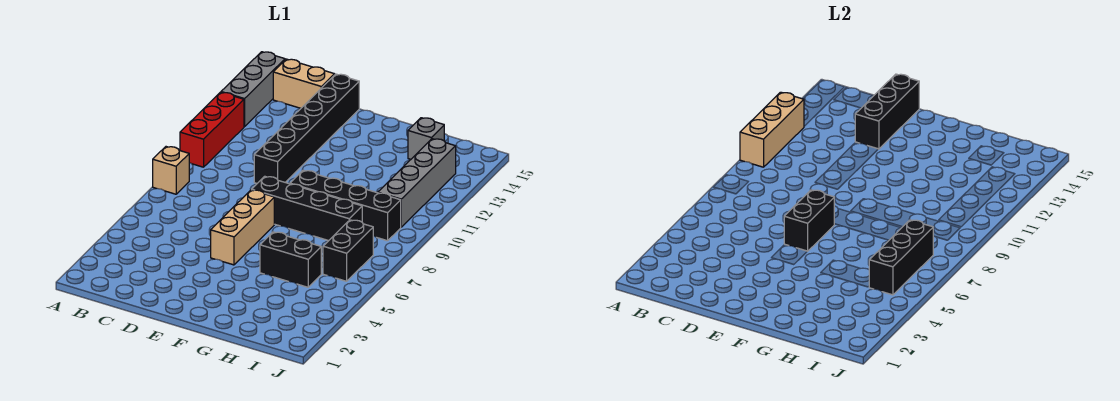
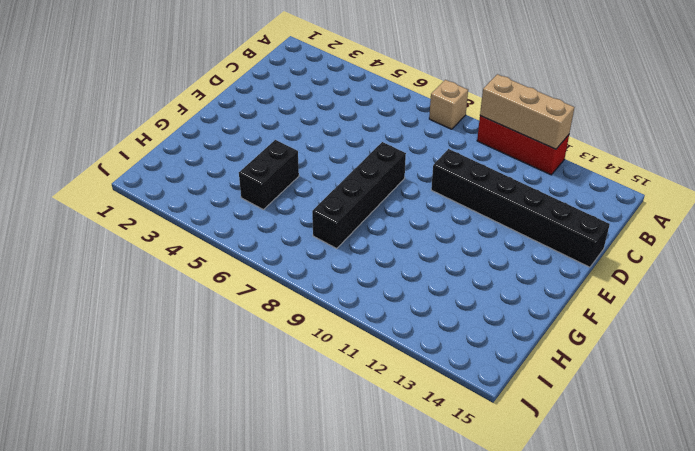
none -> grey brick A13:A15 level 1
none -> tan brick B15:C15 level 1
none -> tan brick E5:E7 level 1

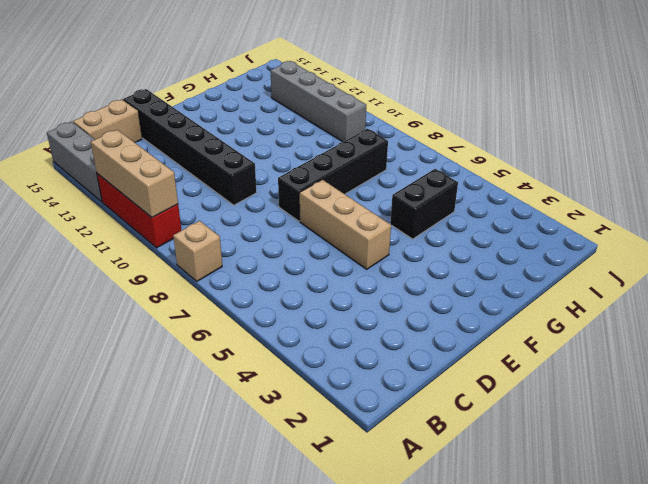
none -> black brick F9:I9 level 1
none -> grey brick H14 level 1
none -> black brick I6:I7 level 1

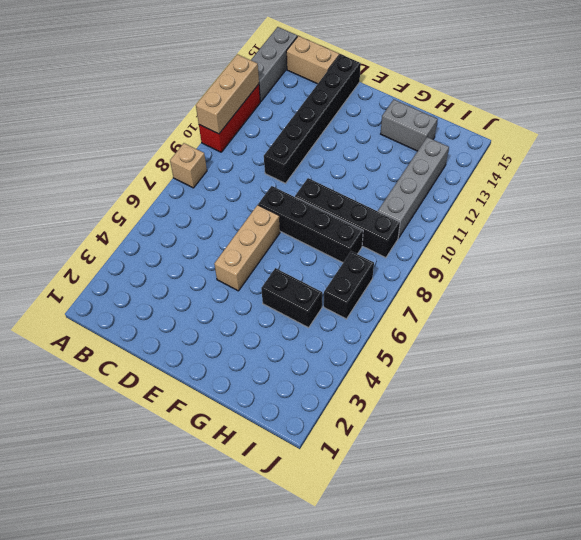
grey brick G14:H14 level 1 -> grey brick H14 level 1
none -> black brick D13:D15 level 2
none -> black brick E6:E7 level 2
none -> black brick I5:I7 level 2

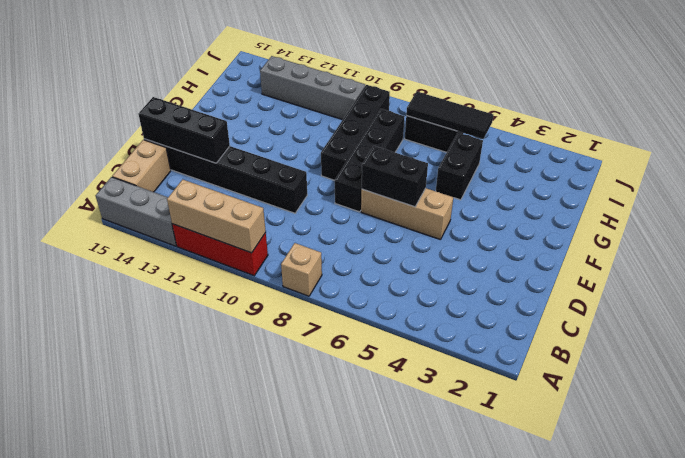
black tile I5:I7 level 2 -> black brick I5:I7 level 2
none -> grey brick H14 level 1

